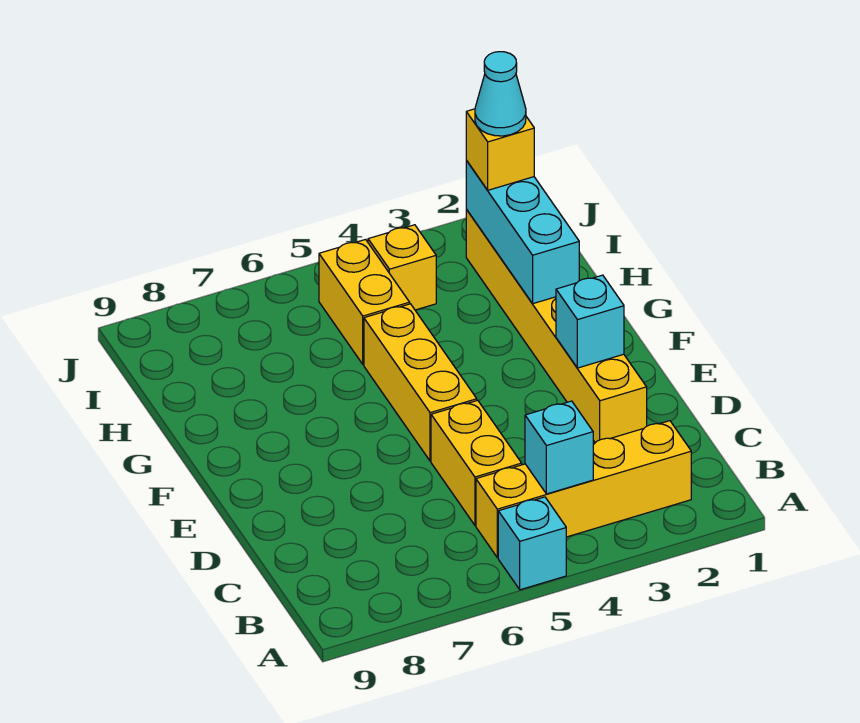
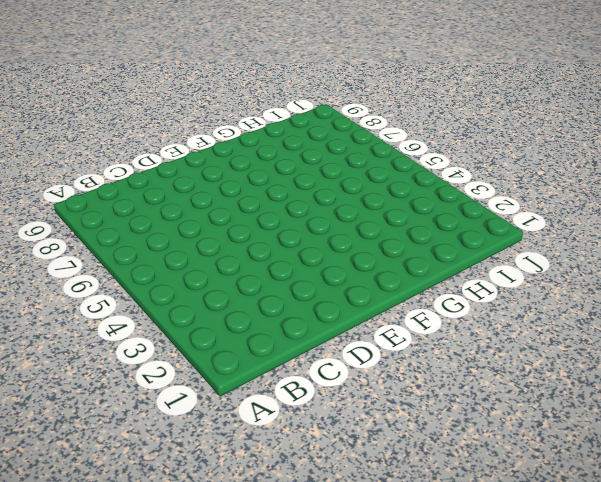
none -> cyan brick A5 level 1
none -> yellow brick B2:B5 level 1
none -> yellow brick C5:D5 level 1

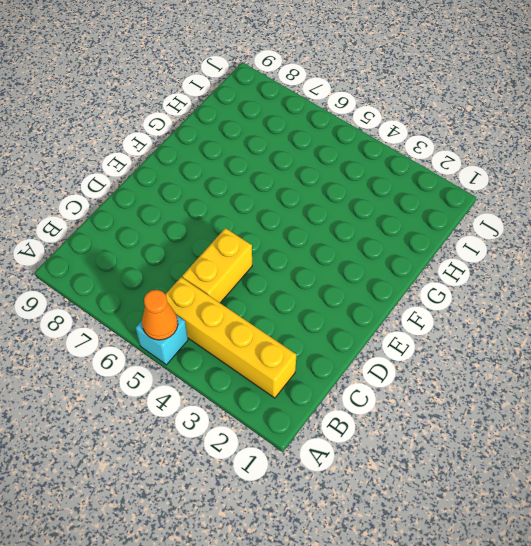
orange cone A5 level 2 -> none
none -> yellow brick D2:I2 level 1
none -> yellow brick E5:G5 level 1
none -> yellow brick H5:I5 level 1

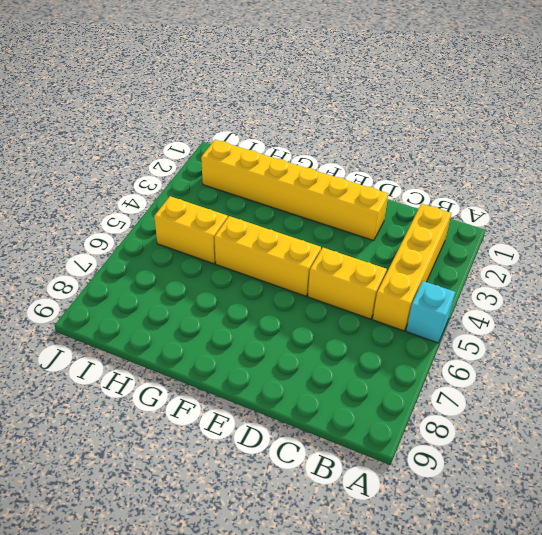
none -> yellow brick I4 level 1
none -> cyan brick B4 level 2
none -> cyan brick E2 level 2

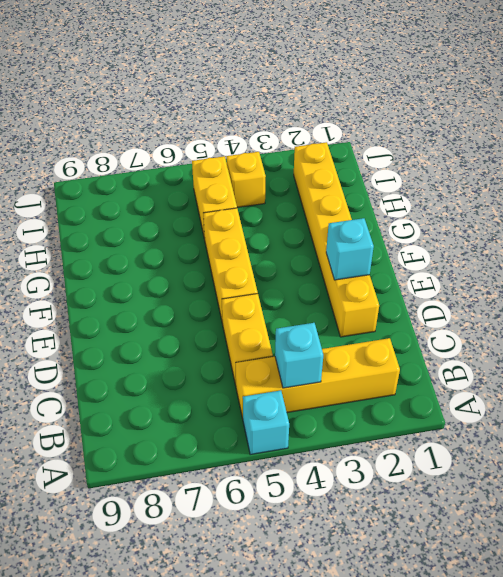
none -> cyan brick G2:I2 level 2
none -> yellow brick I2 level 3
none -> cyan cone I2 level 4

